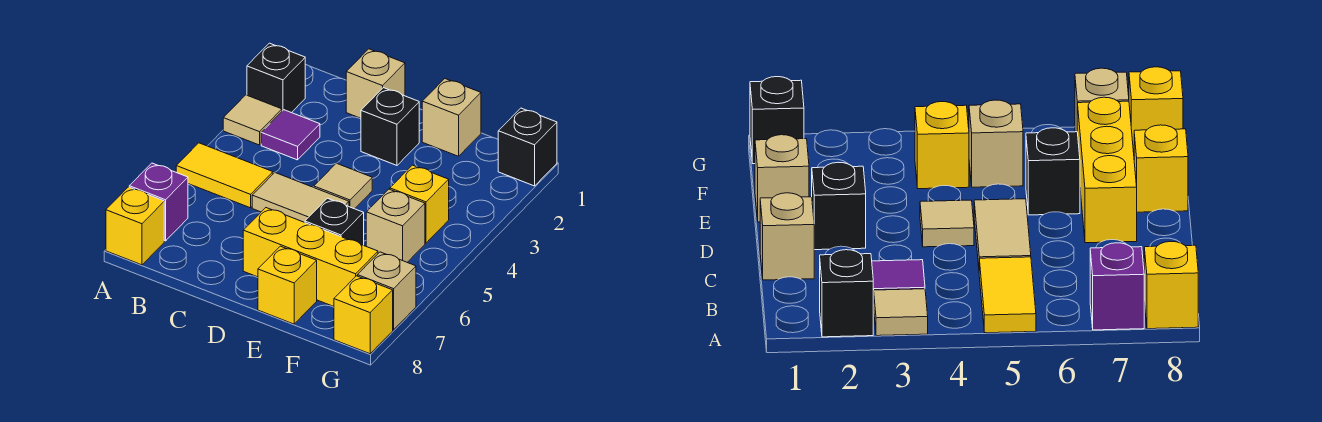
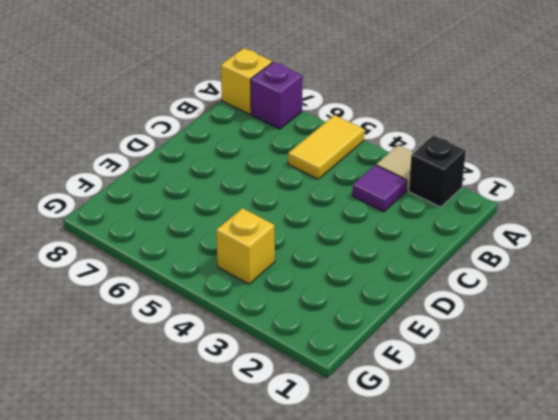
none -> tan brick C1 level 1
none -> tan tile C5:D5 level 1
none -> black brick D2 level 1

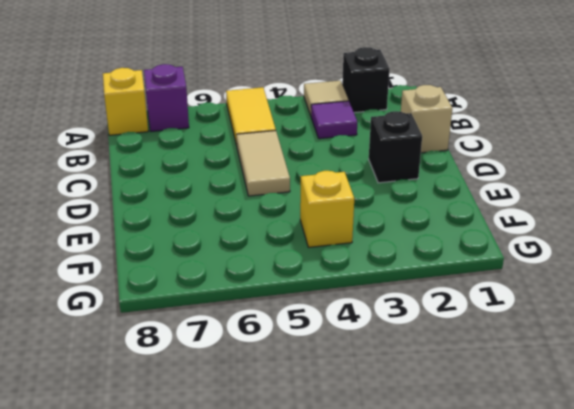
none -> tan tile D4 level 1
none -> yellow brick D7:F7 level 1
none -> tan brick E1 level 1

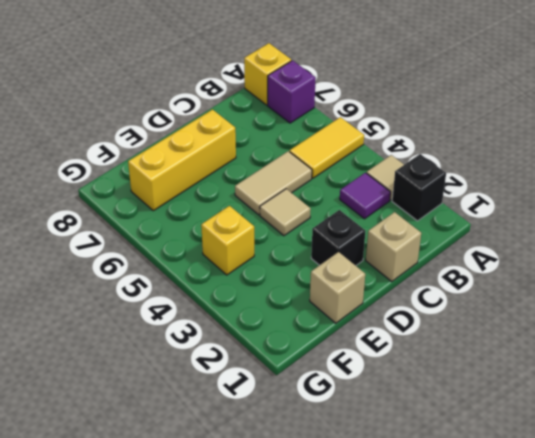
none -> black brick E6 level 1
none -> yellow brick E8 level 1
none -> tan brick F5 level 1

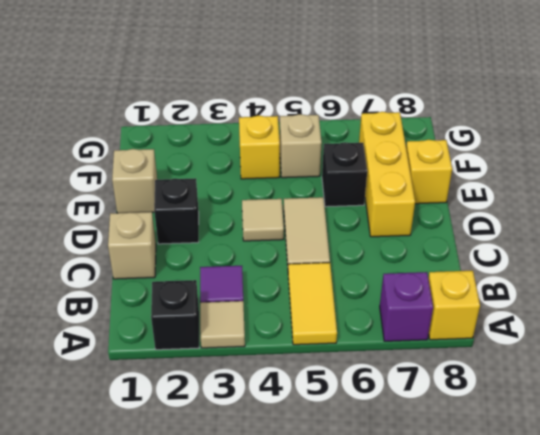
none -> black brick G1 level 1
none -> tan brick G7 level 1
none -> yellow brick G8 level 1

